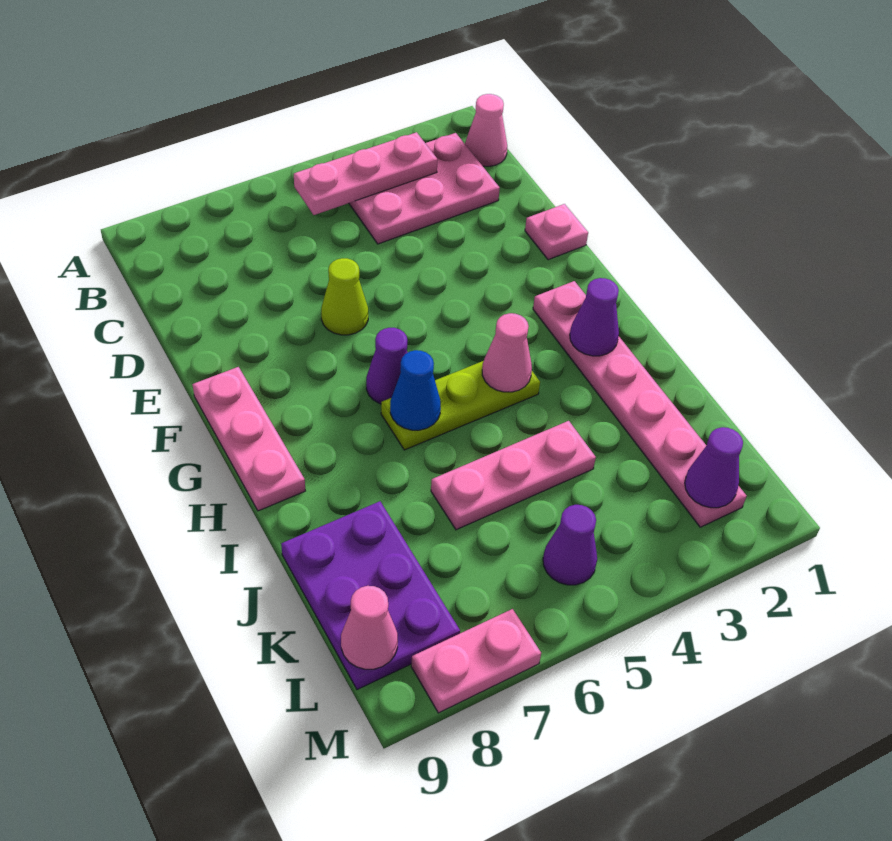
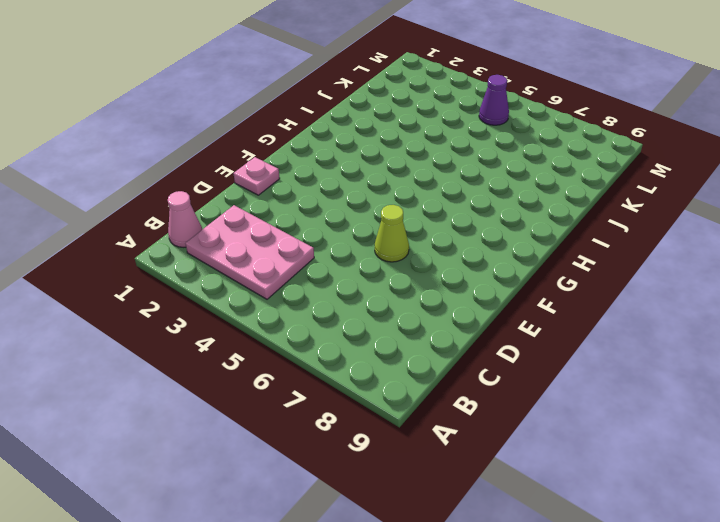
none -> pink plate F9:H9 level 1
none -> pink plate G2:L2 level 1
none -> purple cone G6 level 1

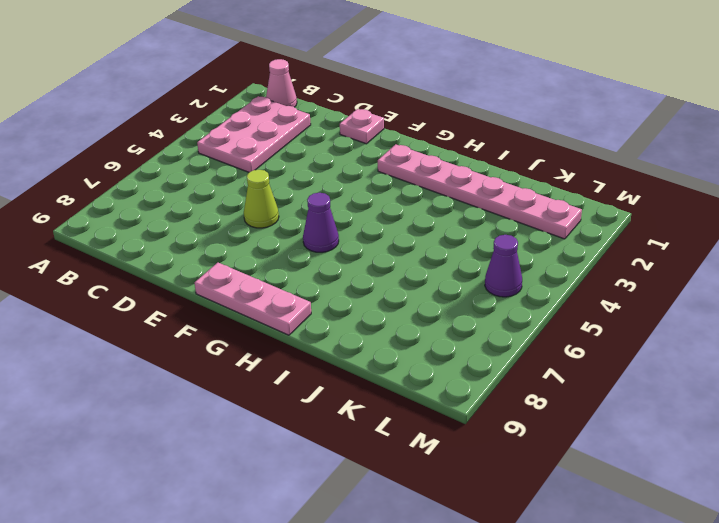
none -> lime plate H4:H6 level 1
none -> pink plate J4:J6 level 1
none -> purple plate J8:L9 level 1

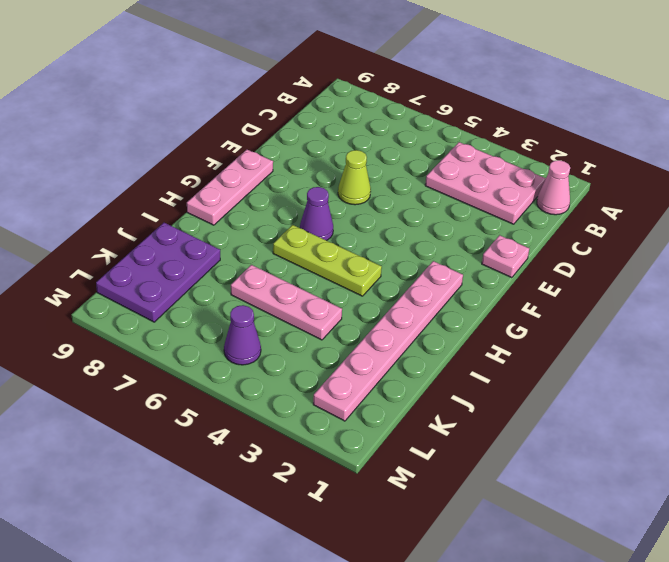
none -> pink plate M7:M8 level 1
none -> pink plate B3:B5 level 2
none -> purple cone H2 level 2

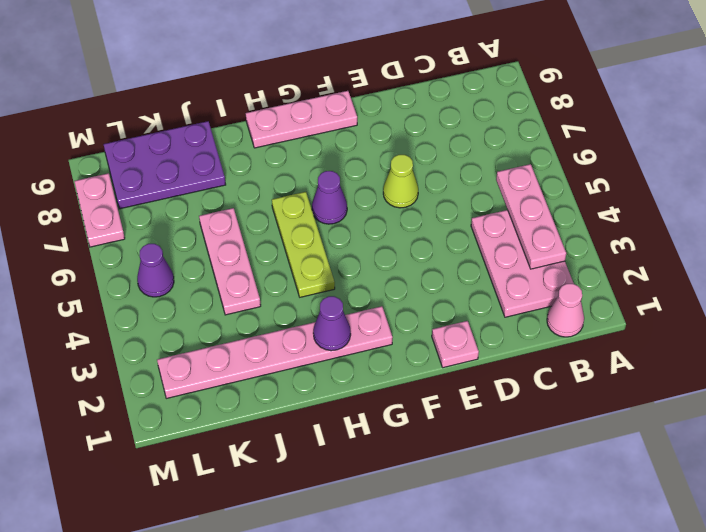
none -> pink cone H4 level 2
none -> blue cone H6 level 2
none -> purple cone L2 level 2

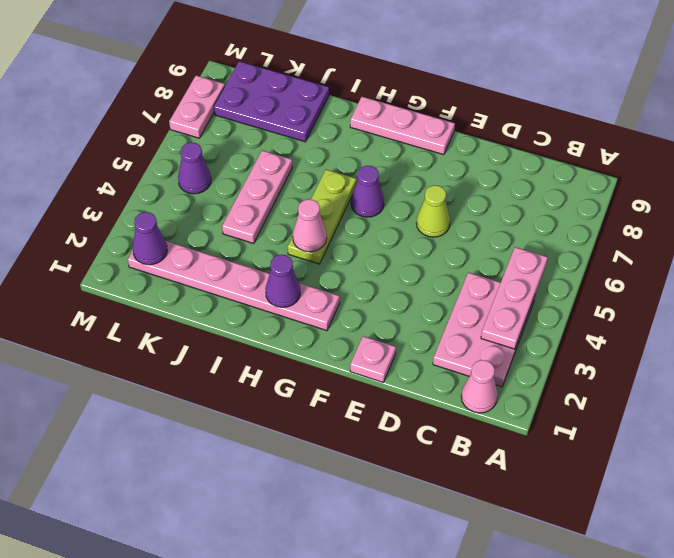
none -> blue cone H6 level 2
none -> pink cone L9 level 2

